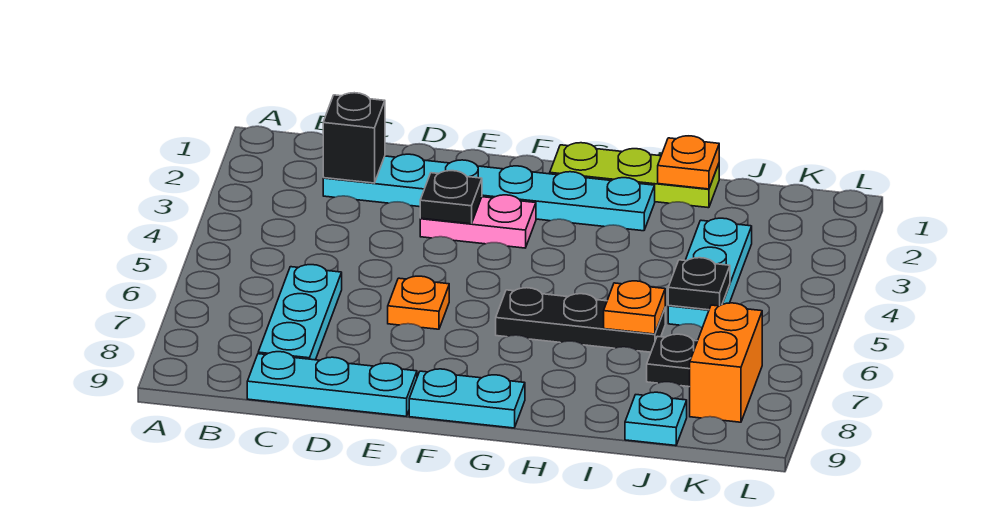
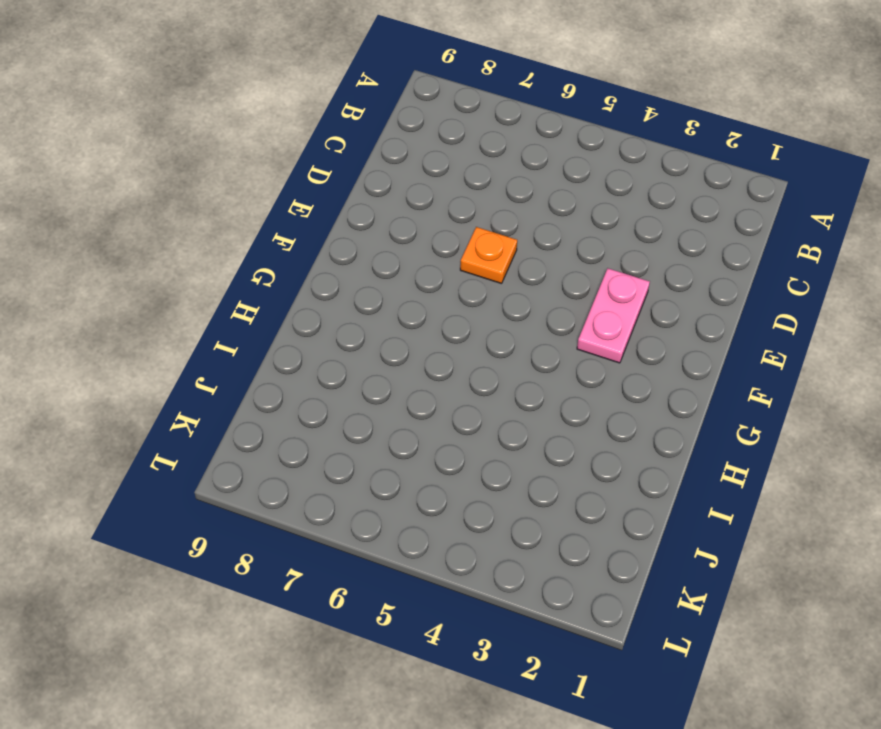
none -> cyan plate C2:H2 level 1
none -> cyan plate C6:C8 level 1
none -> cyan plate C9:E9 level 1

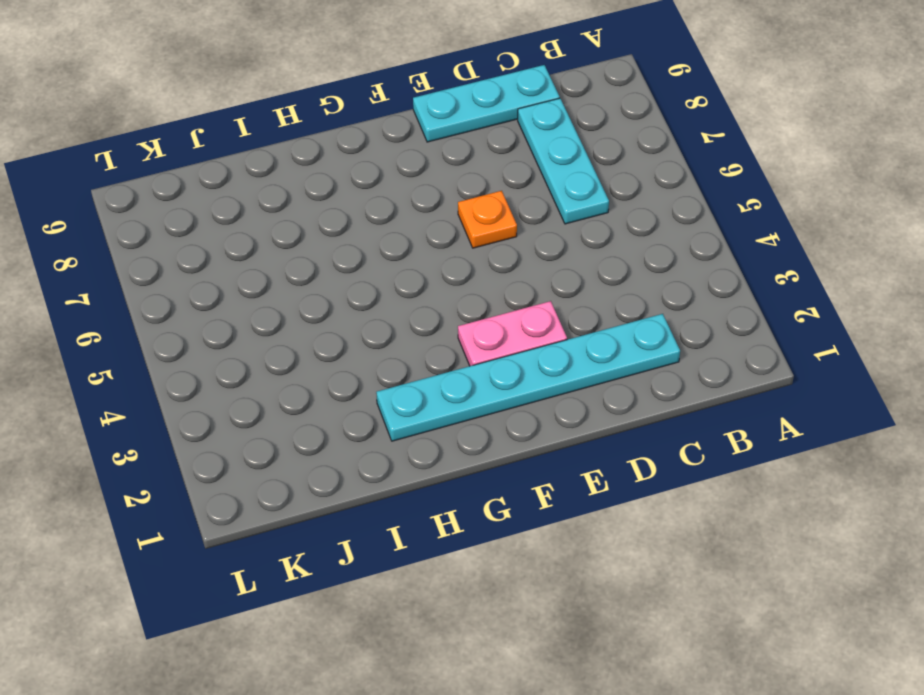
none -> cyan plate F9:G9 level 1
none -> lime plate G1:I1 level 1
none -> black plate G6:I6 level 1

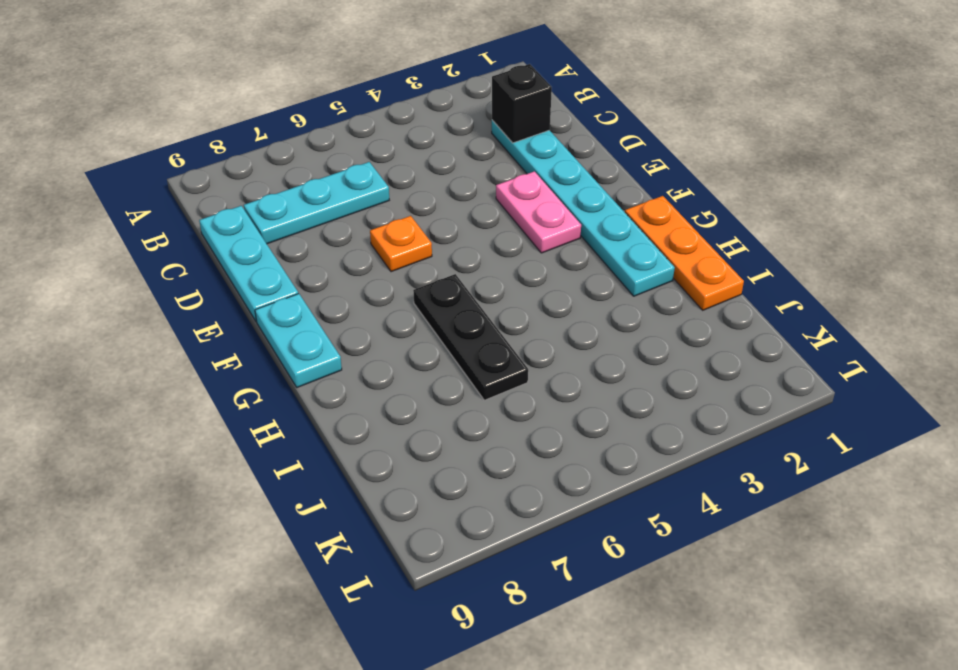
orange plate G1:I1 level 1 -> lime plate G1:I1 level 1
none -> cyan plate J3:J5 level 1
none -> black plate J7 level 1
none -> cyan plate J9 level 1

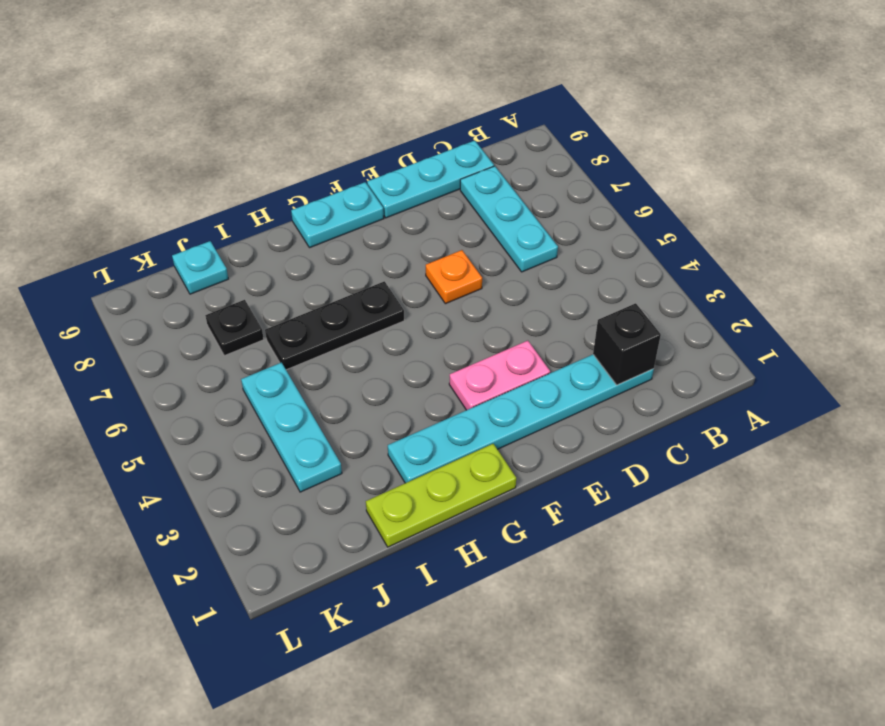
none -> orange brick K7:K8 level 1
none -> black plate E3 level 2
none -> orange plate I1 level 2

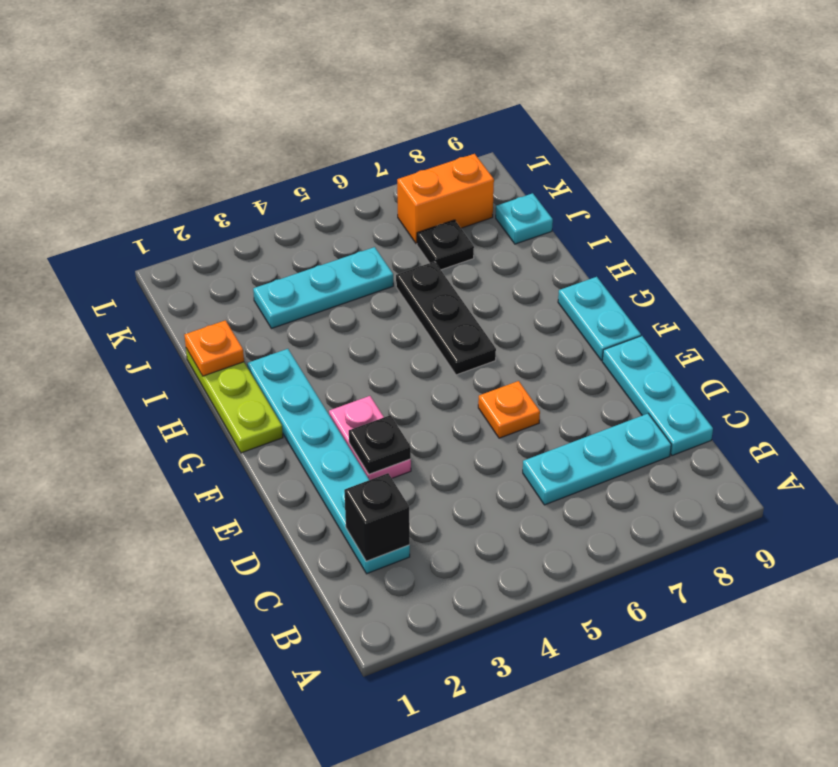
none -> orange plate I6 level 2
none -> black plate J5 level 2

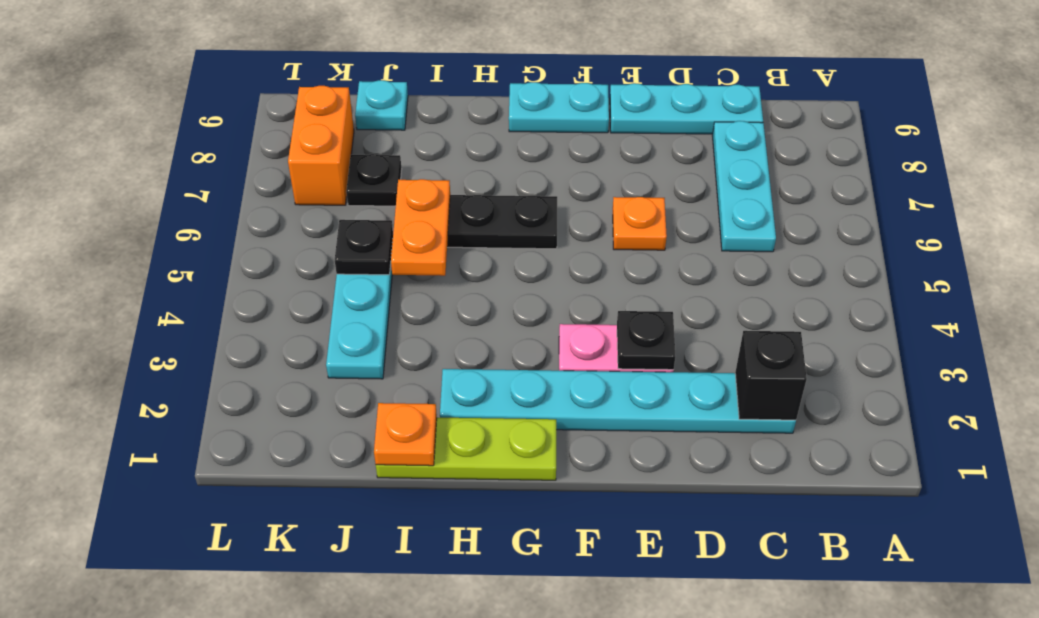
orange plate I5:I6 level 2 -> orange plate I6 level 2

